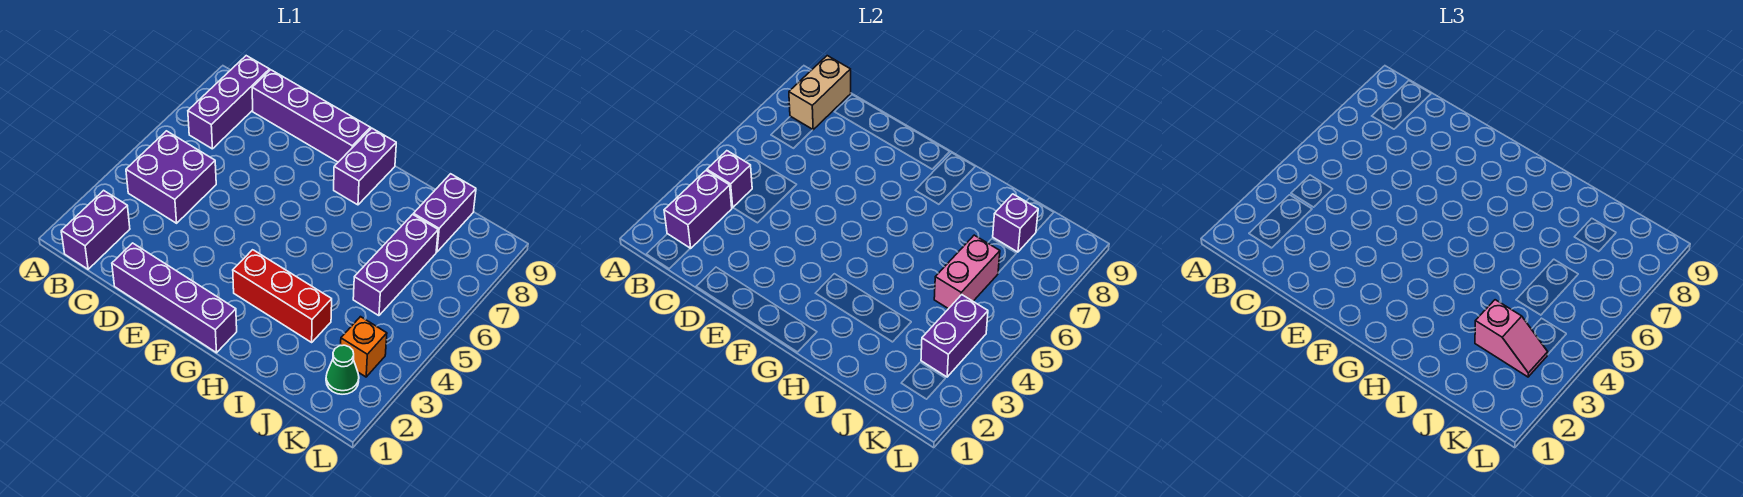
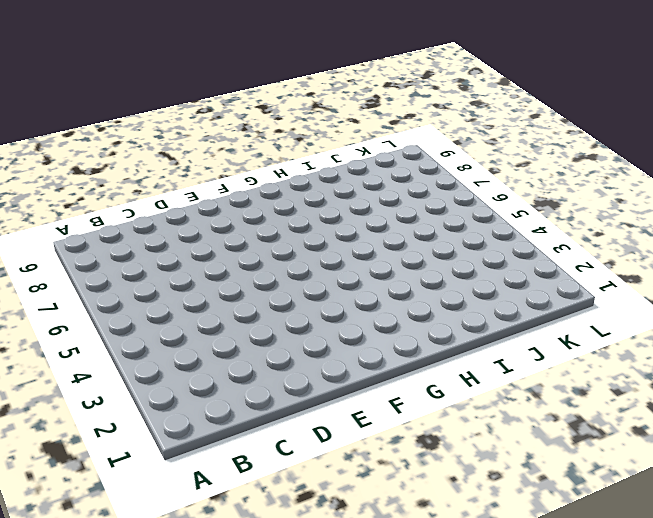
none -> purple brick B1:B2 level 1
none -> purple brick B4:C5 level 1
none -> purple brick B7:B9 level 1

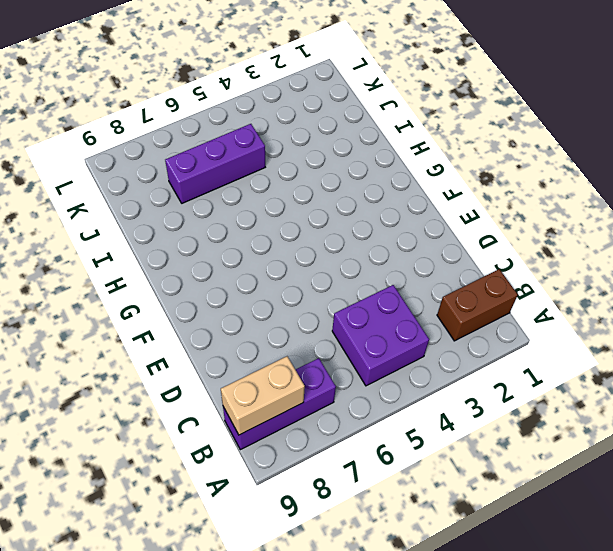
brown brick B1:B2 level 1 -> purple brick B1:B2 level 1
none -> purple brick C9:F9 level 1
none -> purple brick D1:G1 level 1
none -> red brick G3:I3 level 1

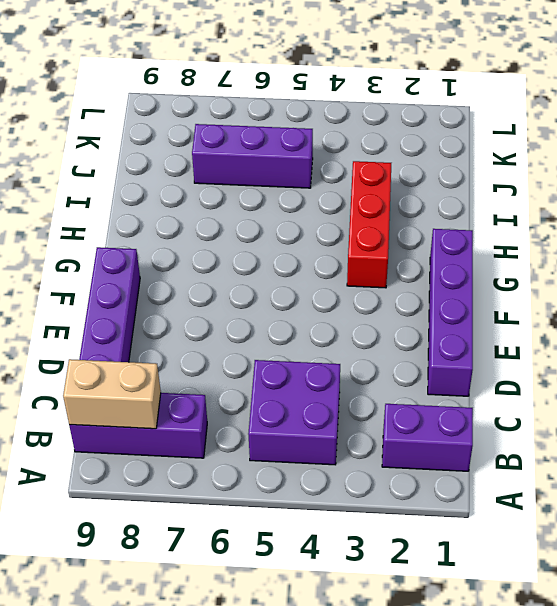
none -> purple brick G8:G9 level 1
none -> purple brick J8:J9 level 1
none -> green cone K2 level 1

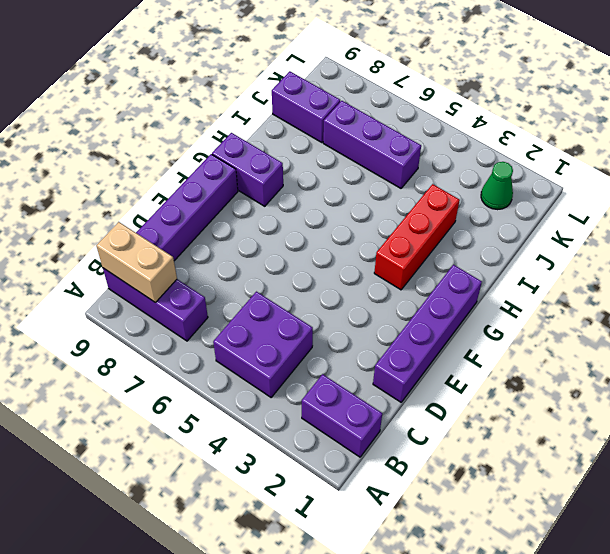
none -> orange brick K3 level 1
none -> purple brick B2:B3 level 2
none -> purple brick B4 level 2

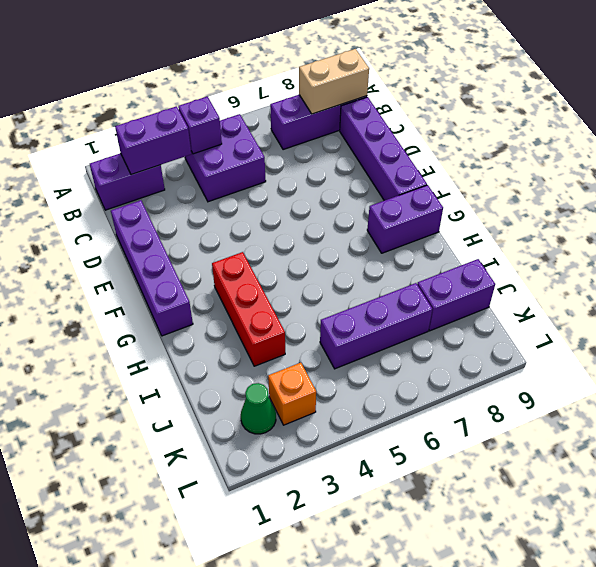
none -> pink brick J5:J6 level 2
none -> purple brick J8 level 2
none -> purple brick K3:K4 level 2

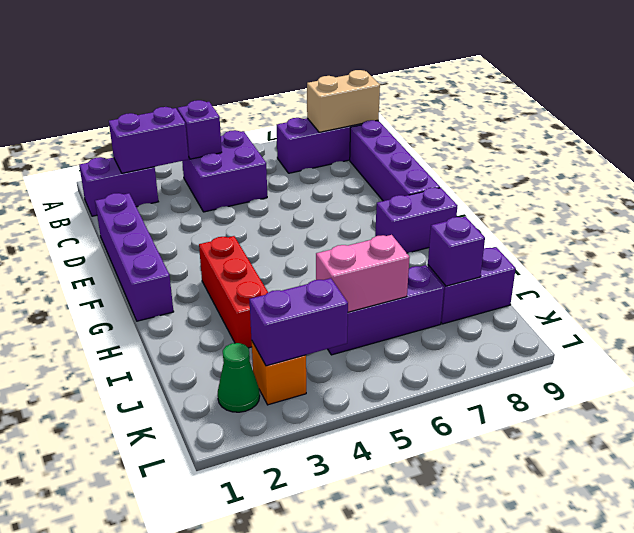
none -> pink slope J3:K3 level 3 top J

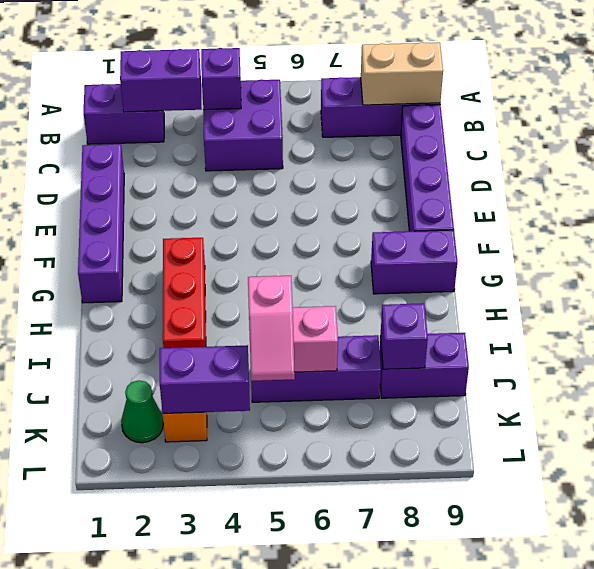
pink slope J5:K5 level 3 top J -> pink slope J3:K3 level 3 top J

